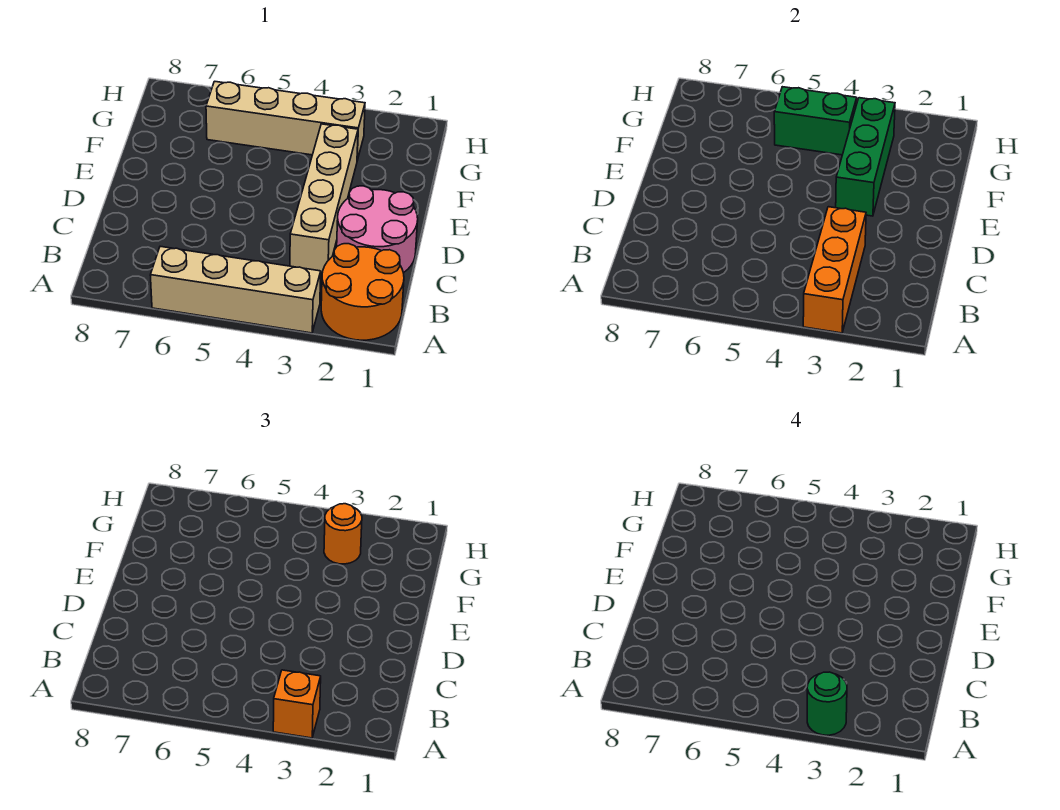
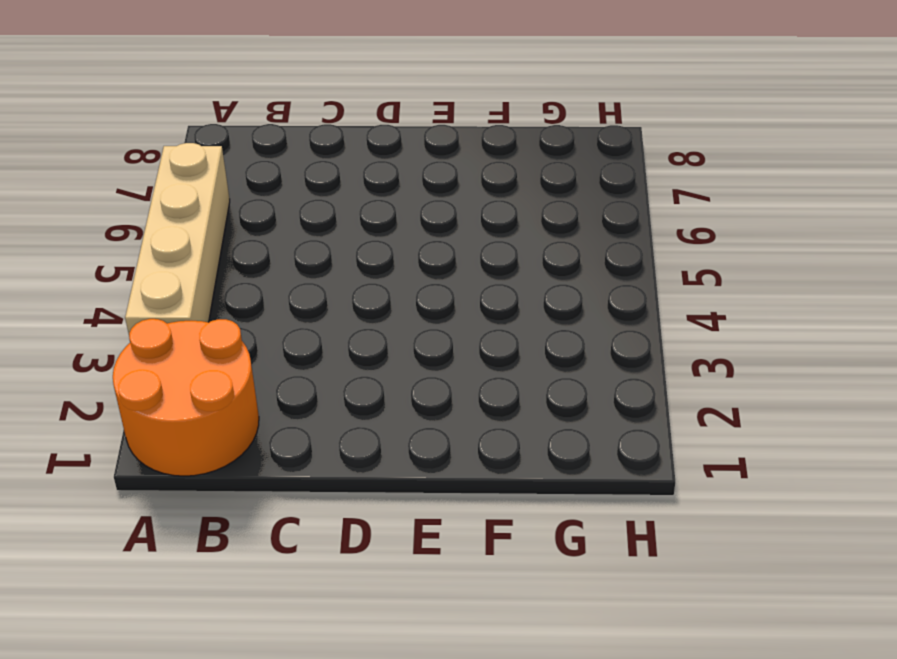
none -> pink round brick C1:D2 level 1
none -> tan brick C3:F3 level 1

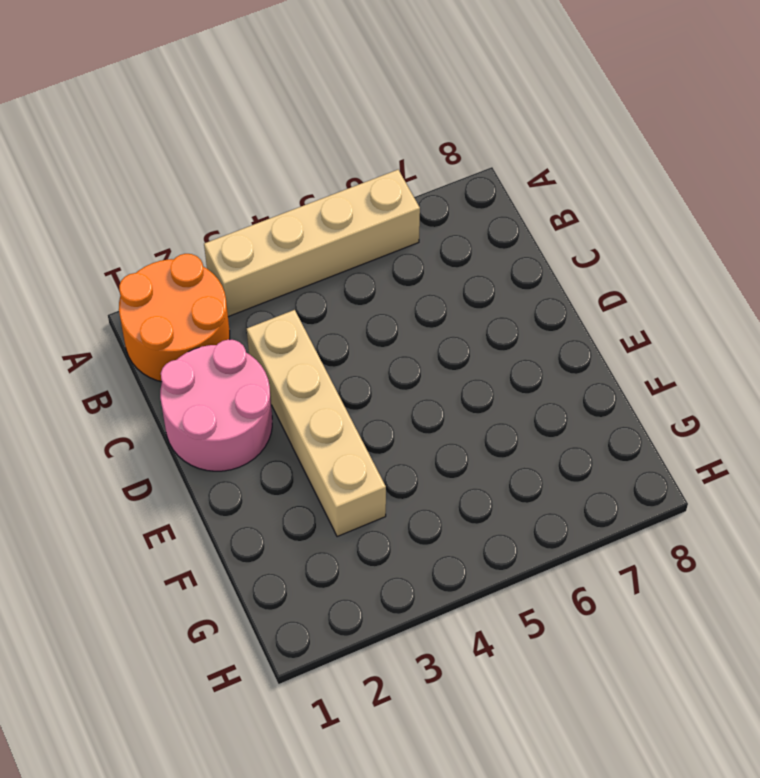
none -> tan brick G3:G6 level 1
none -> orange brick A3:C3 level 2

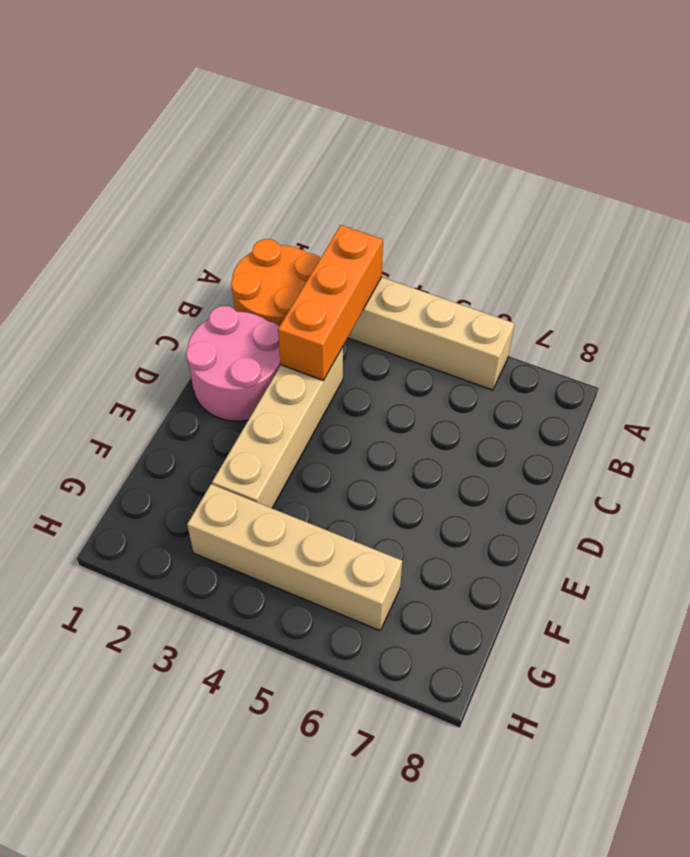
none -> green brick E3:G3 level 2
none -> green brick G4:G5 level 2

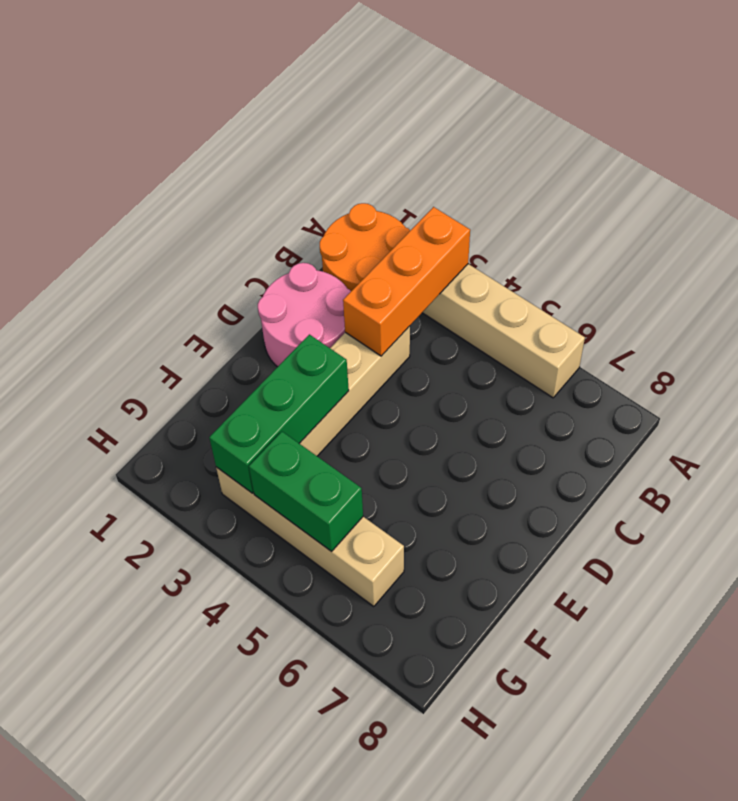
none -> orange brick A3 level 3
none -> orange round brick G3 level 3

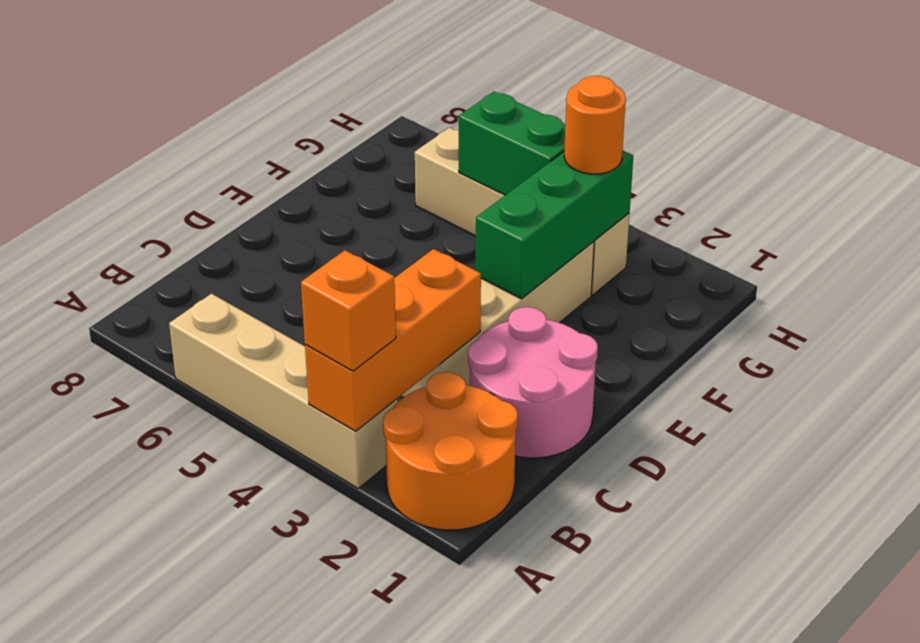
none -> green round brick A3 level 4

